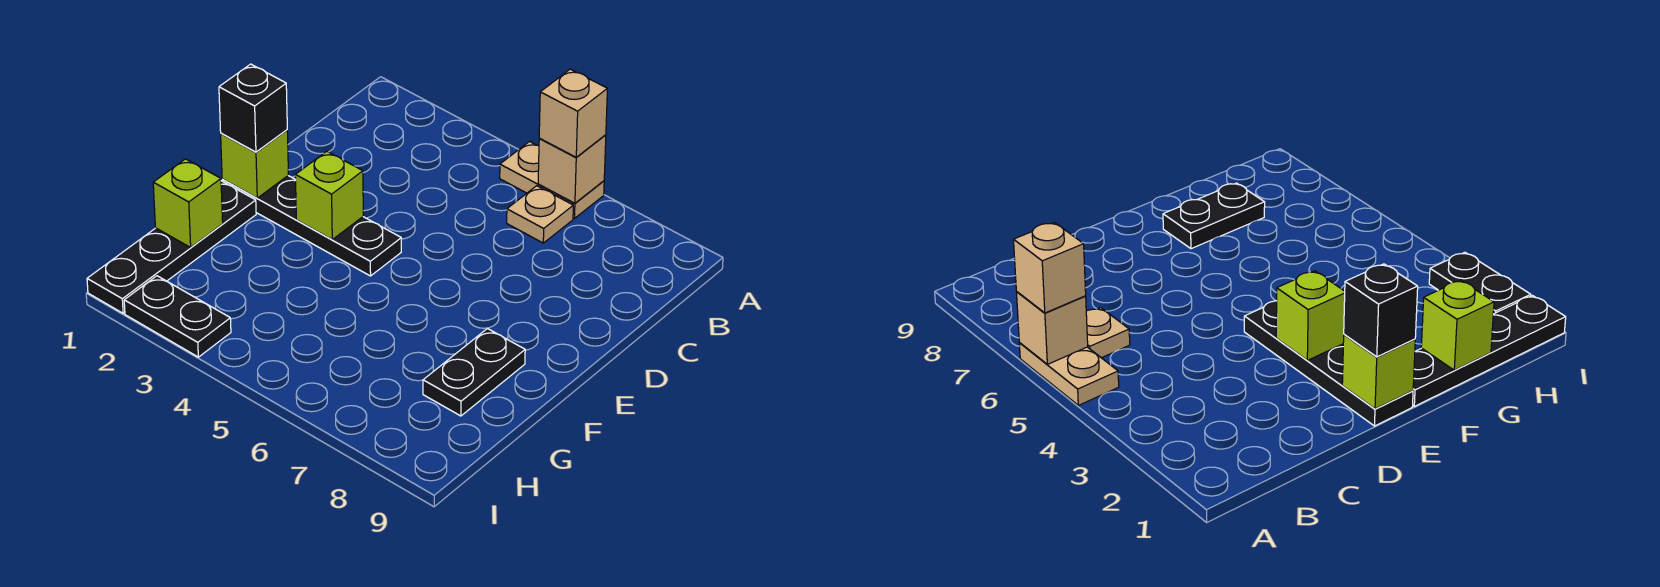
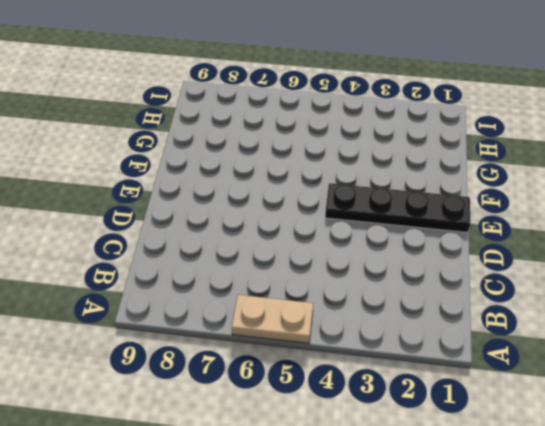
none -> tan plate B6 level 1
none -> black plate F1:I1 level 1
none -> black plate F8:G8 level 1

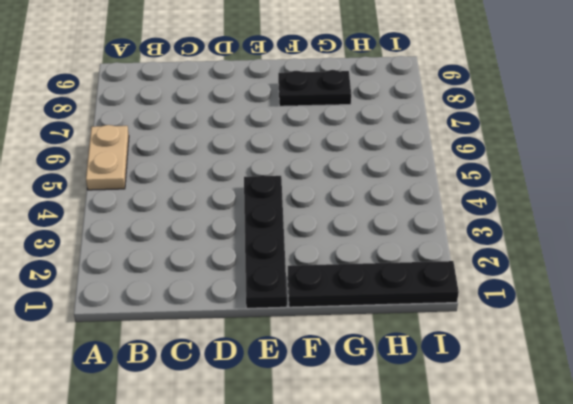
none -> tan plate B6 level 1
none -> black plate I2:I3 level 1
none -> tan brick A6 level 2

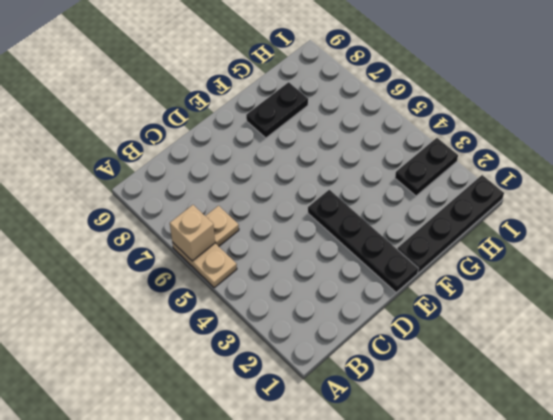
black plate H3:I3 level 1 -> black plate I2:I3 level 1
none -> lime brick E1 level 2
none -> lime brick E3 level 2
none -> lime brick G1 level 2

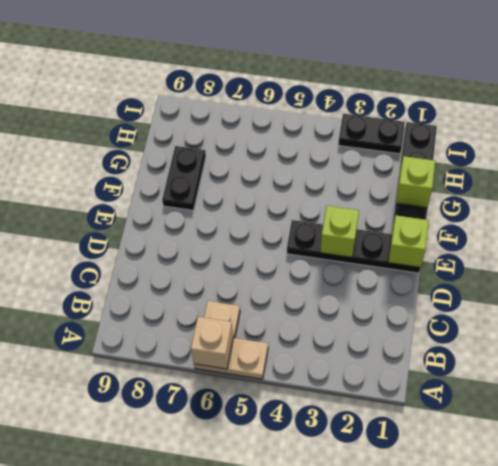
none -> tan brick A6 level 3
none -> black brick E1 level 3

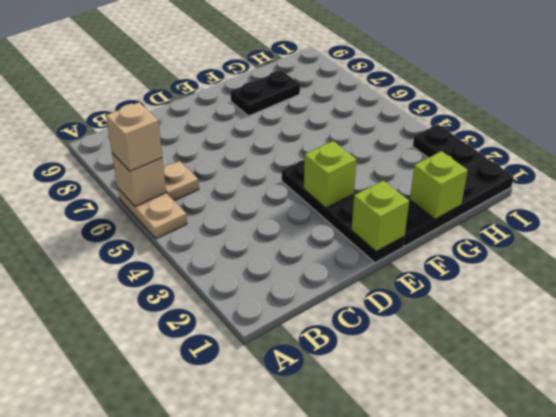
none -> black brick E1 level 3

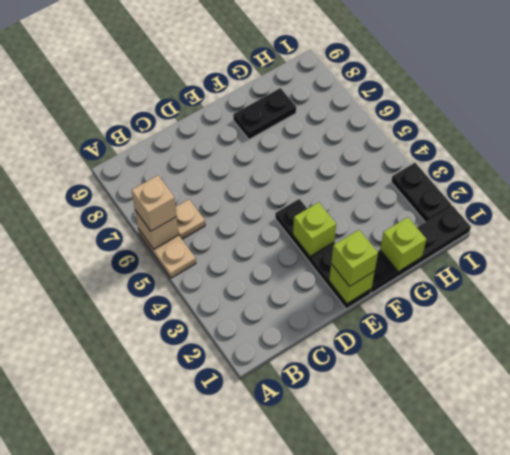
lime brick E1 level 3 -> black brick E1 level 3

